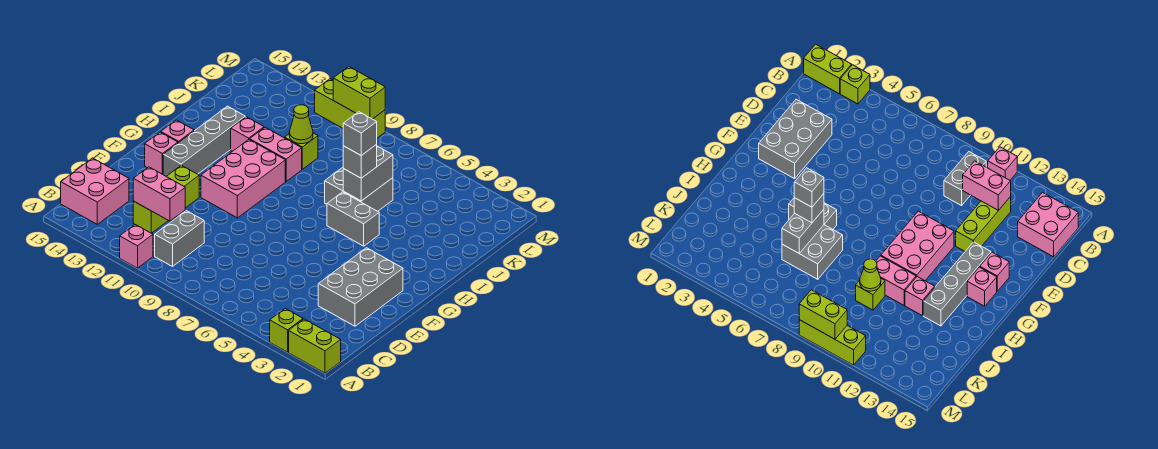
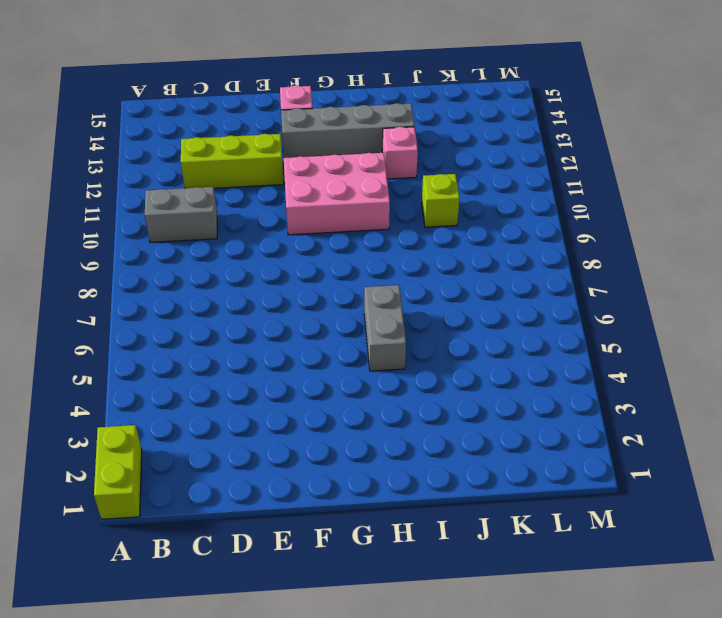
none -> lime brick A3 level 1
none -> pink brick A11 level 1
none -> pink brick B14:C15 level 1

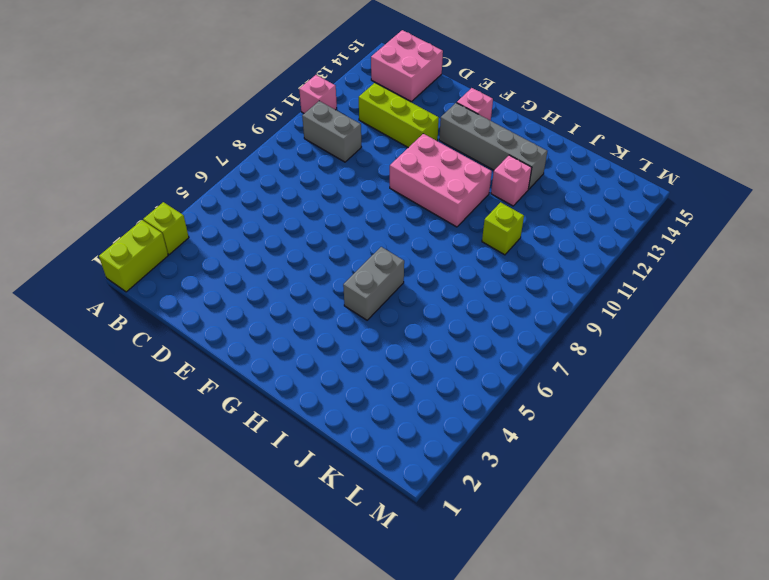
none -> grey brick D2:F3 level 1
none -> pink brick G14 level 1
none -> grey brick I6:J7 level 1

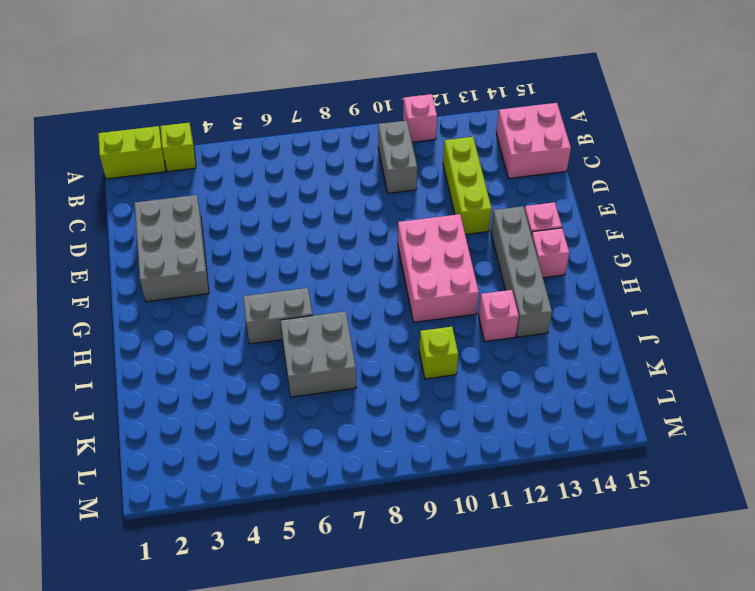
none -> pink brick I10:I11 level 1
none -> lime brick M9:M11 level 1
none -> pink brick C11:C12 level 2

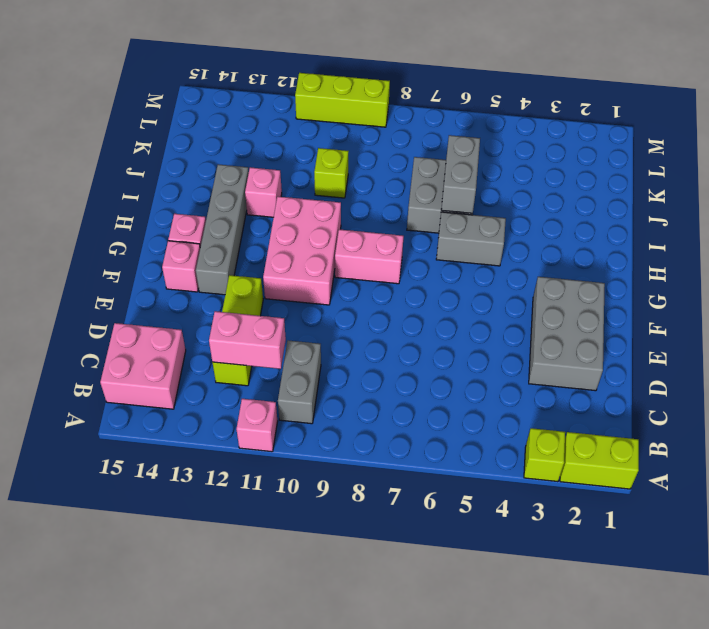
pink brick G8:G9 level 1 -> pink brick I10:I11 level 1
none -> lime cone J10 level 2
none -> lime brick M9:M10 level 2
none -> grey brick I6 level 3

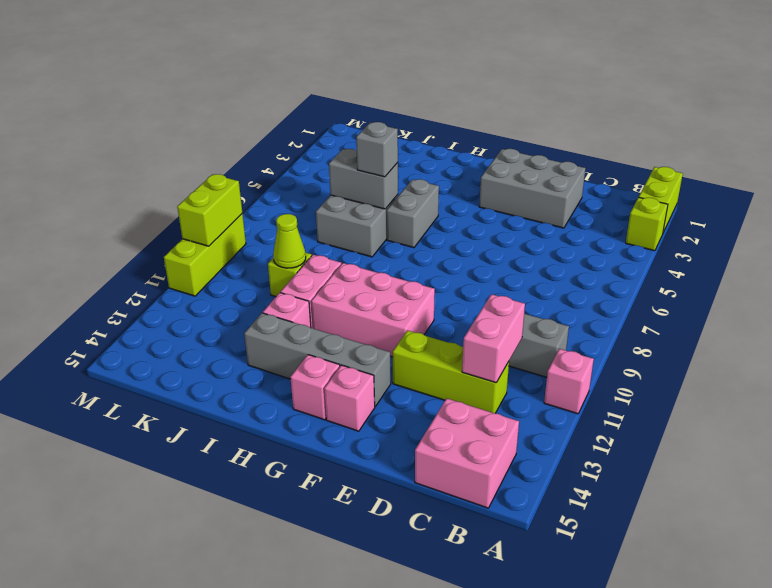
none -> grey brick I6 level 4

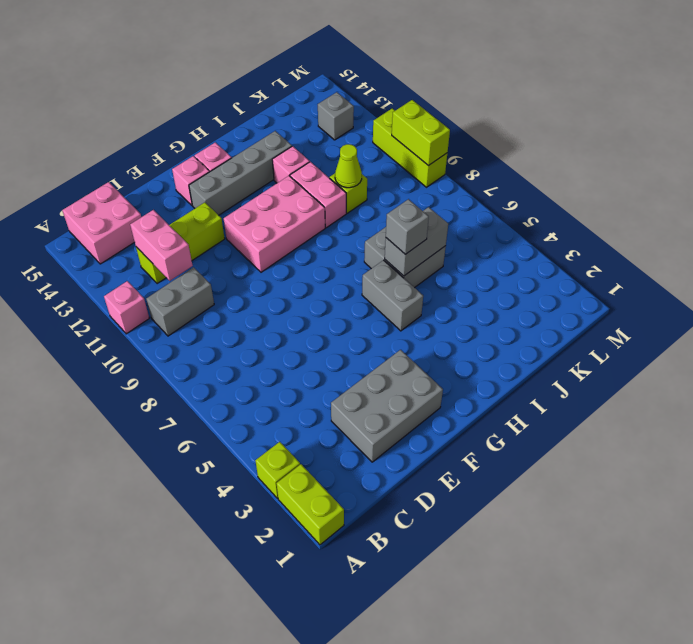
grey brick L13 level 1 -> grey brick I6 level 4

